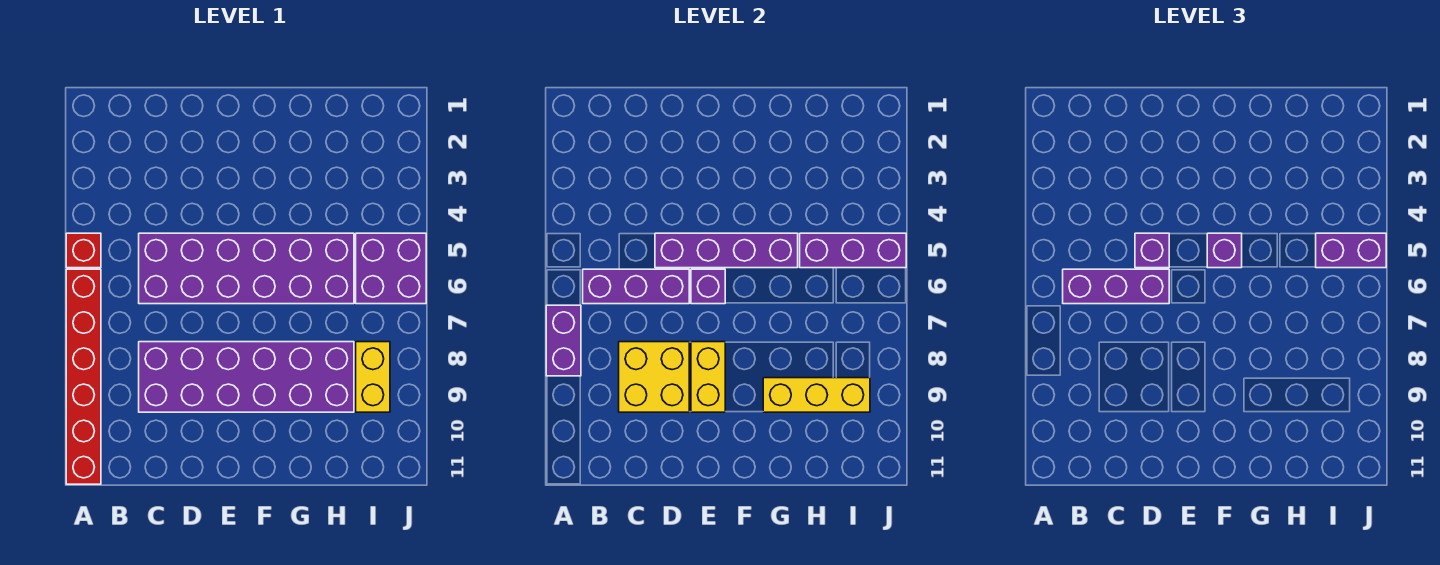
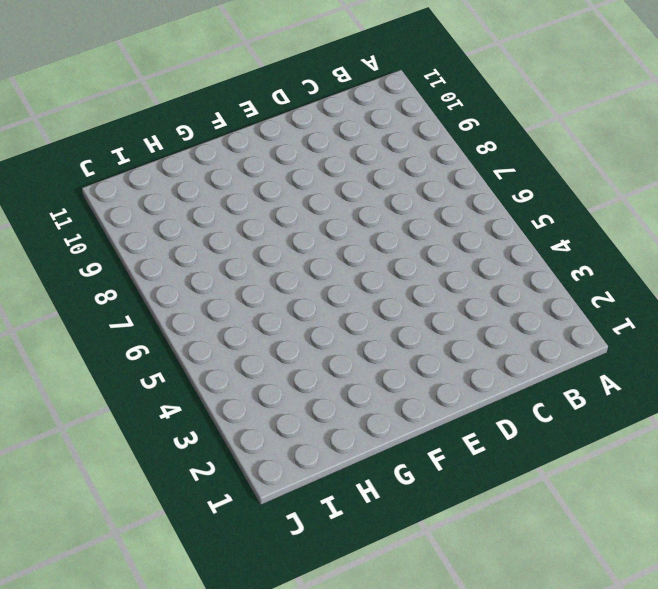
none -> red brick A5 level 1
none -> red brick A6:A11 level 1
none -> purple brick C5:H6 level 1

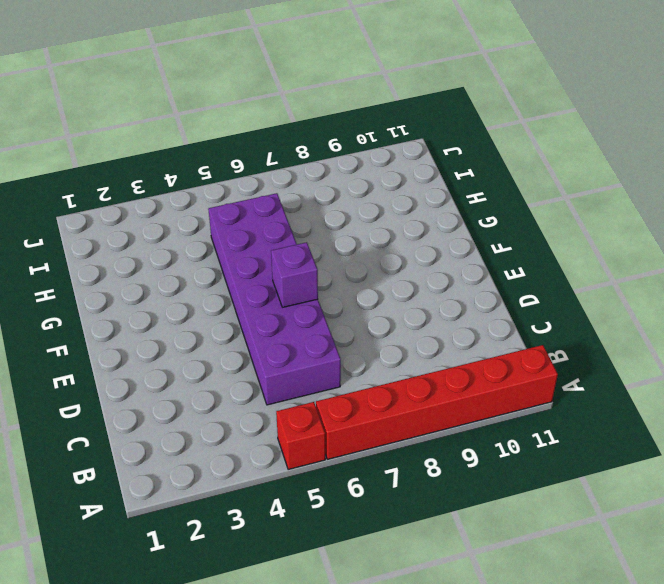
none -> purple brick C8:H9 level 1
none -> purple brick I5:J6 level 1
none -> yellow brick I8:I9 level 1

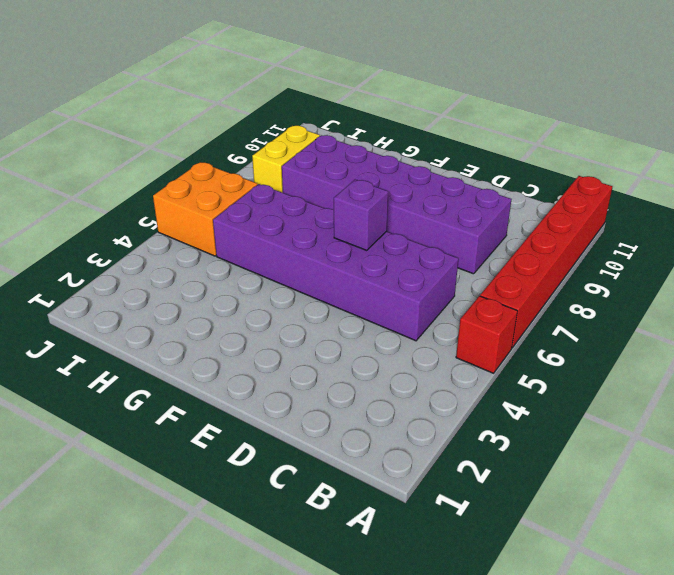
orange brick I5:J6 level 1 -> purple brick I5:J6 level 1
none -> purple brick A7:A8 level 2
none -> purple brick B6:D6 level 2
none -> yellow brick C8:D9 level 2

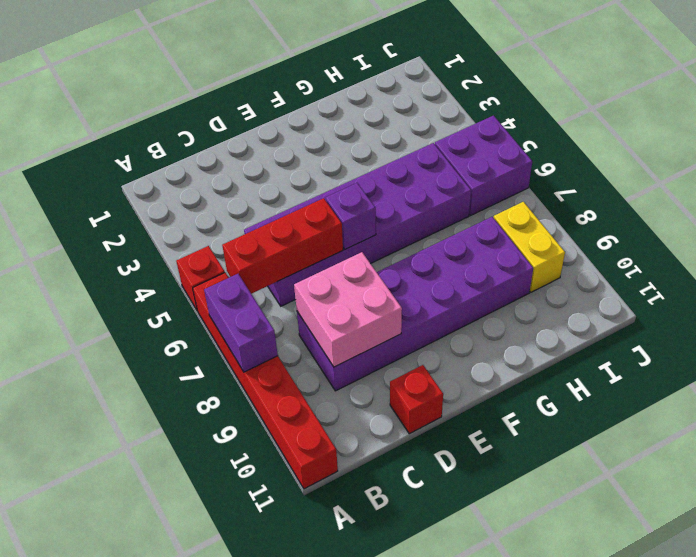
red brick B6:D6 level 2 -> purple brick B6:D6 level 2
pink brick C8:D9 level 2 -> yellow brick C8:D9 level 2
red brick D11 level 1 -> none
none -> purple brick D5:G5 level 2
none -> yellow brick E8:E9 level 2
none -> yellow brick G9:I9 level 2

